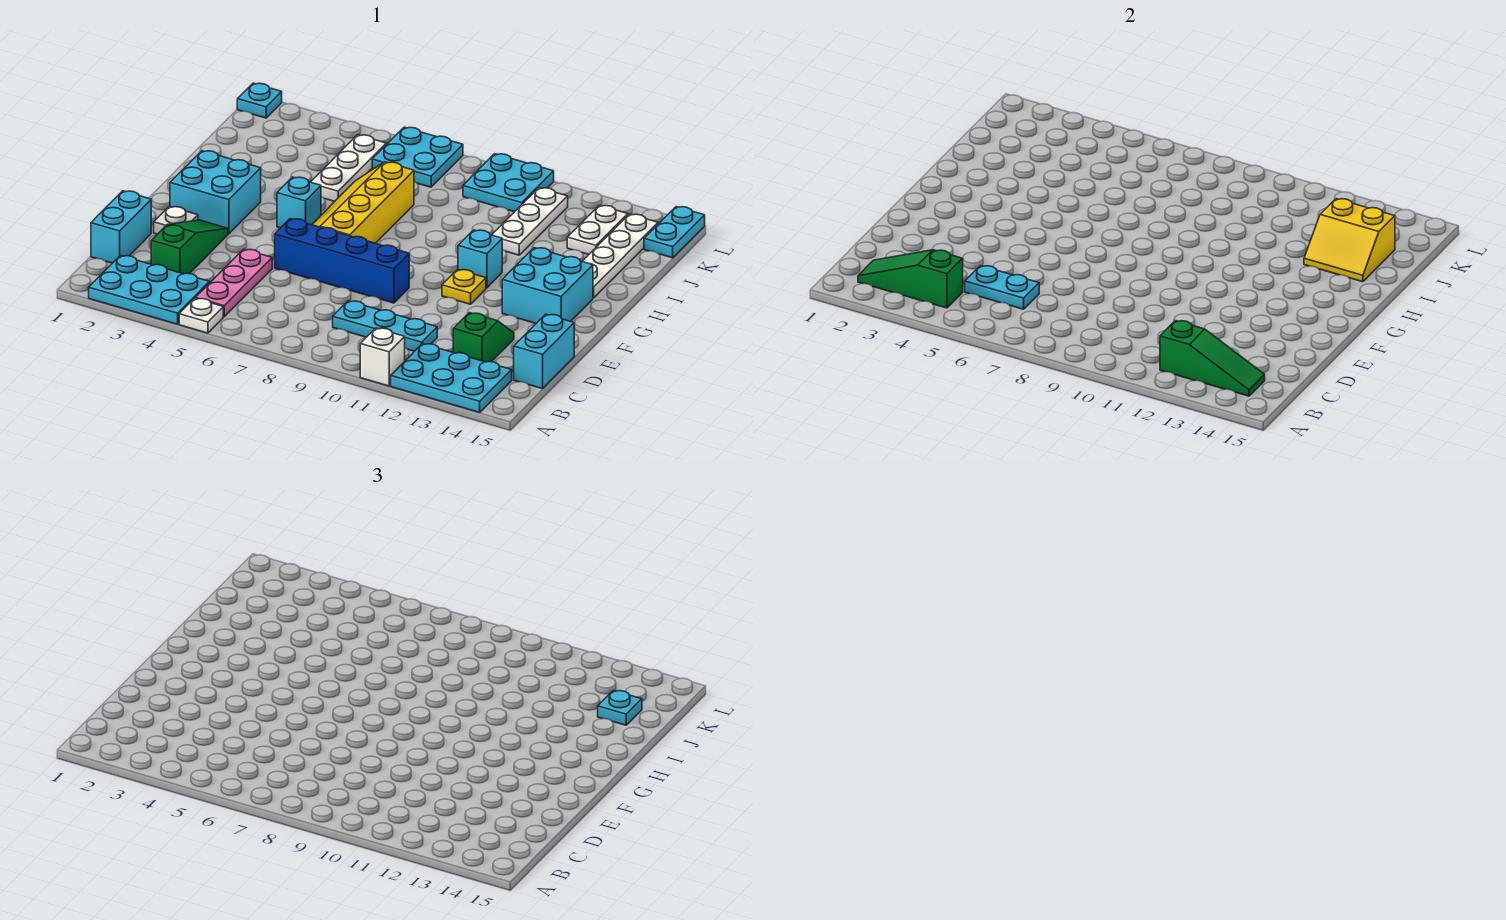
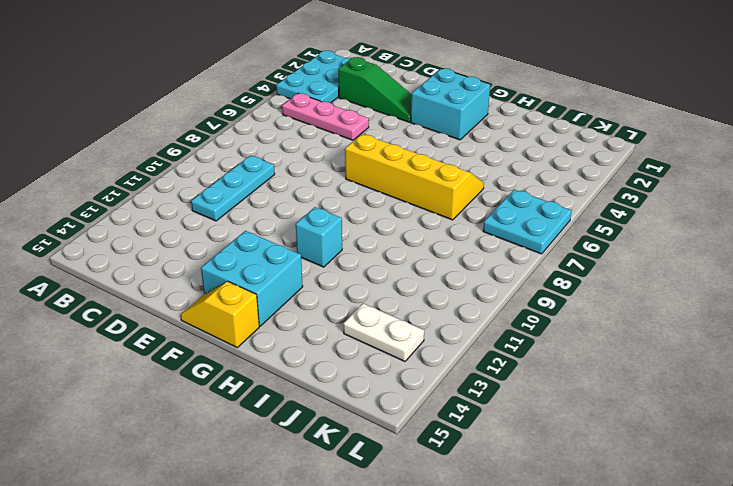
yellow slope F15:G15 level 1 top G -> none
none -> white plate A5 level 1
none -> white brick A11 level 1
none -> cyan plate A12:B14 level 1
none -> cyan brick C1:D1 level 1

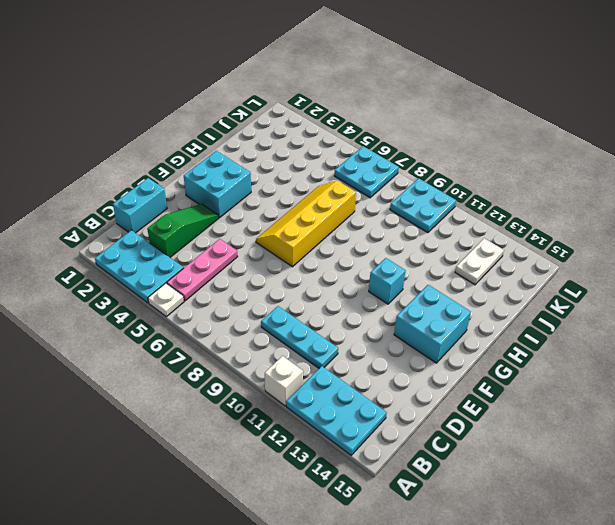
none -> green slope C13:D13 level 1 top C
none -> cyan brick C15:D15 level 1
none -> white plate E2 level 1
none -> blue brick E6:E9 level 1

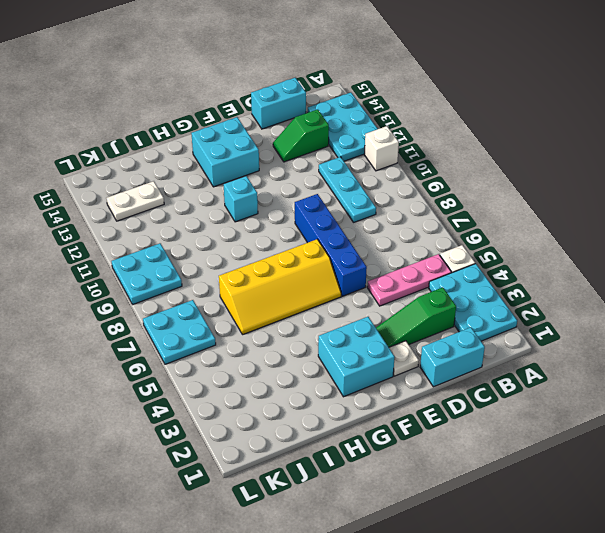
none -> yellow plate F11 level 1
none -> cyan brick G5 level 1
none -> white plate H14:K14 level 1
none -> white plate I5:K5 level 1

